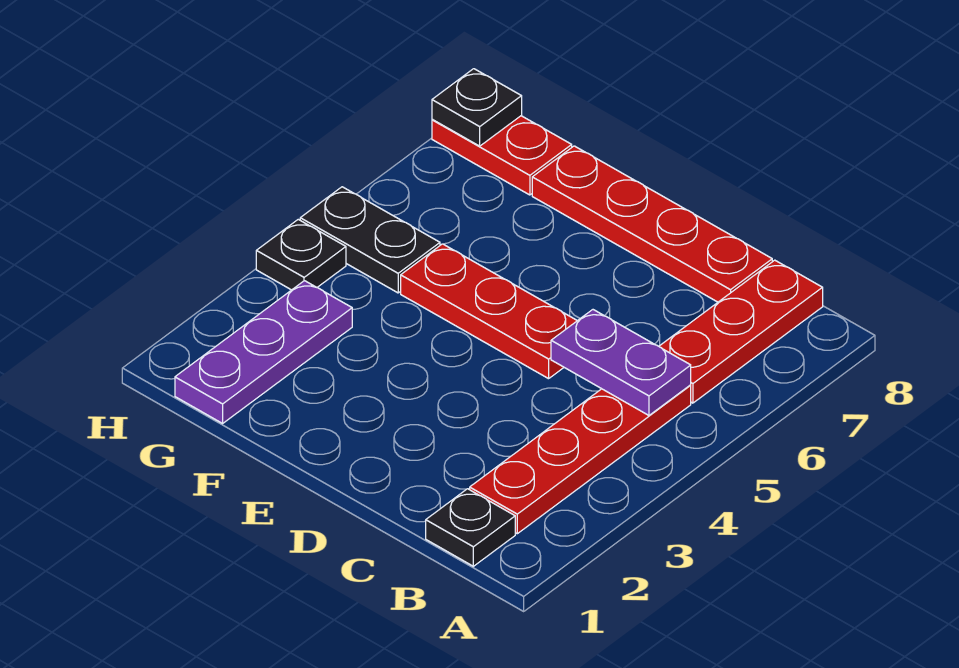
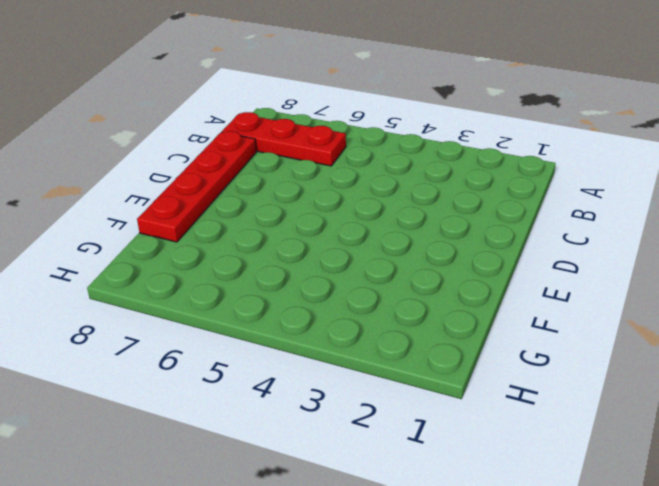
none -> black plate B1 level 1
none -> red plate B2:B5 level 1

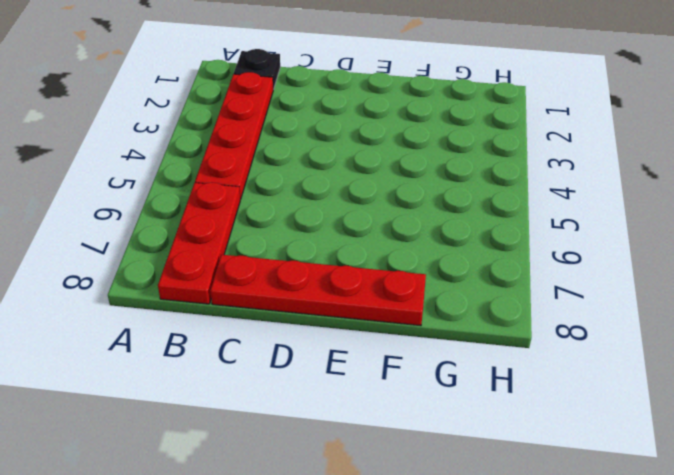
none -> red plate D5:F5 level 1
none -> purple plate G1:G3 level 1

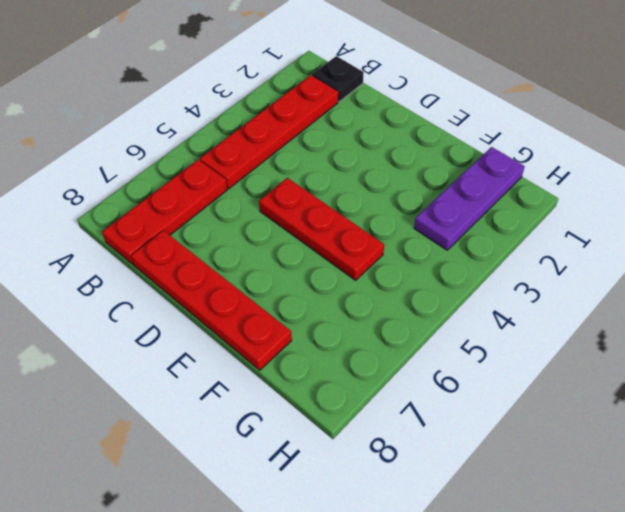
none -> black plate G5:H5 level 1
none -> red plate G8:H8 level 1

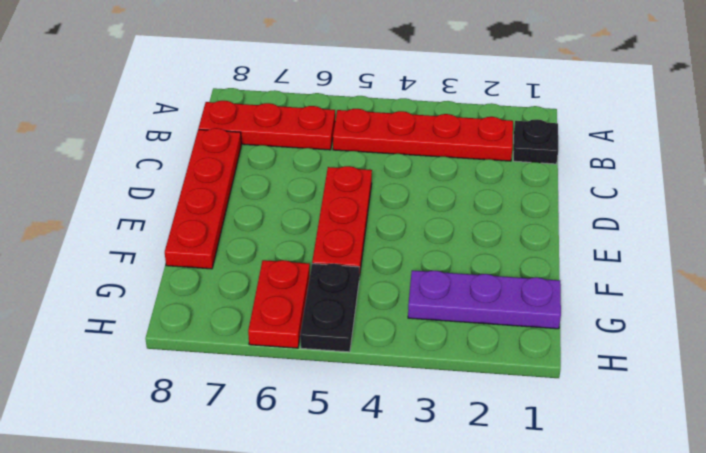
red plate G6:H6 level 1 -> red plate G8:H8 level 1
none -> black plate H4 level 1
none -> purple plate B5:C5 level 2

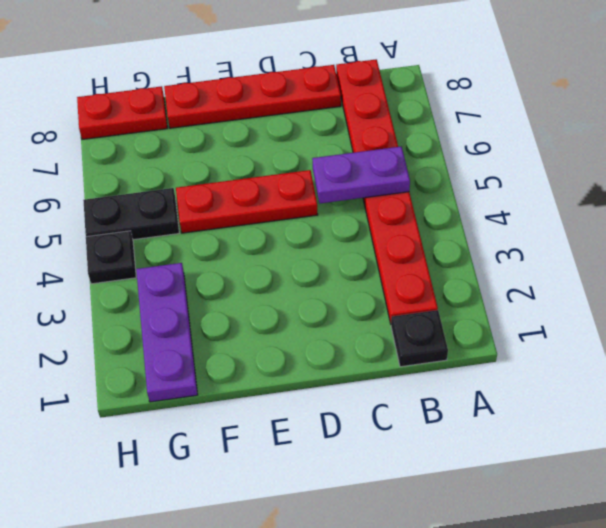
none -> black plate H8 level 2

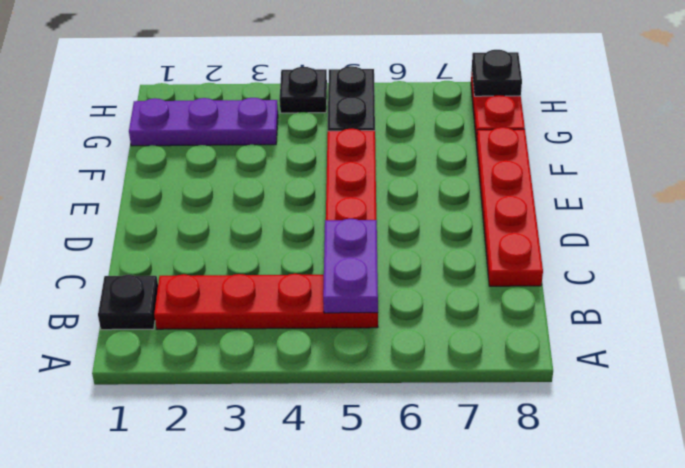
none -> red plate B6:B8 level 1

